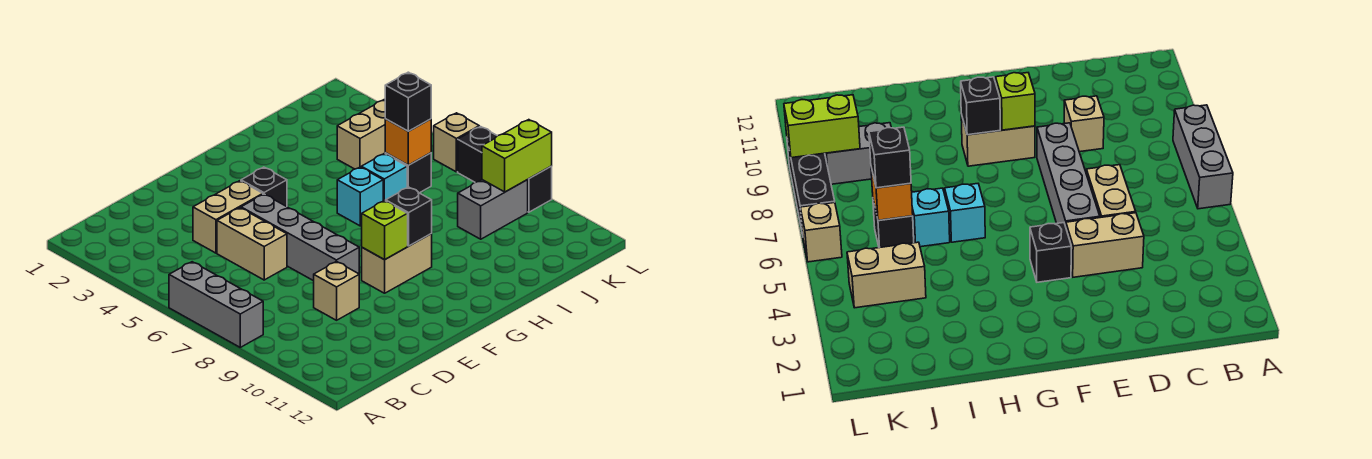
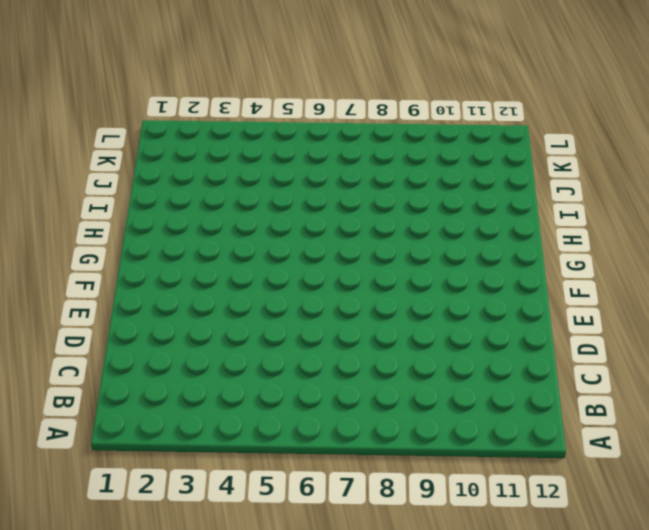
none -> grey brick A6:A8 level 1
none -> tan brick D4:E4 level 1
none -> tan brick D5:D6 level 1

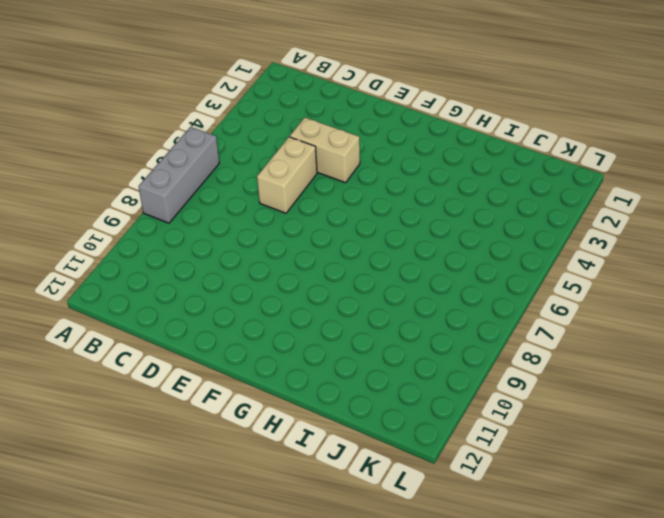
none -> tan brick D9 level 1
none -> grey brick E5:E8 level 1
none -> black brick F4 level 1

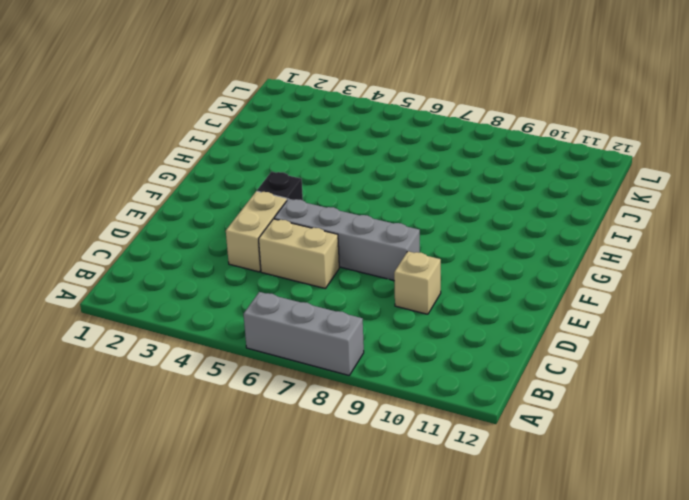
none -> tan brick F9:G9 level 1
none -> cyan brick H6 level 1
none -> cyan brick I6 level 1

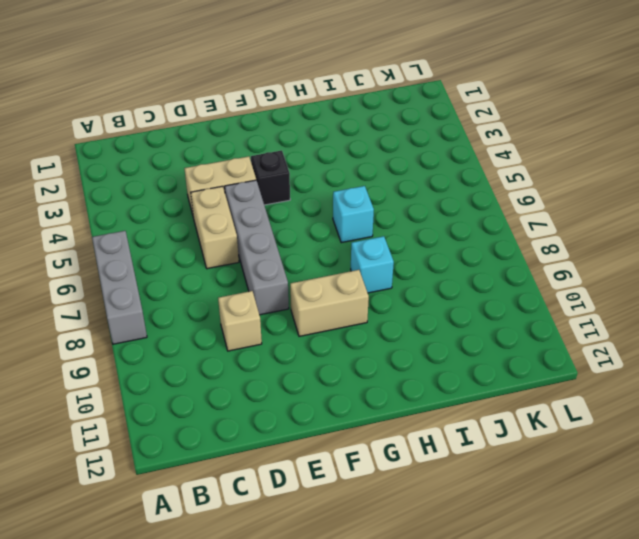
cyan brick H8 level 1 -> cyan brick I6 level 1
none -> tan brick J4:K4 level 1
none -> black brick J6 level 1
none -> grey brick J9:K9 level 1

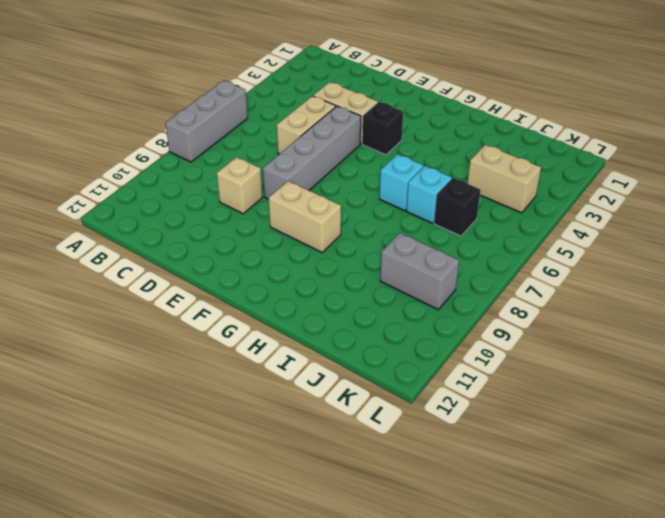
none -> tan brick L6 level 1
none -> black brick L7:L9 level 1
none -> lime brick F9 level 2

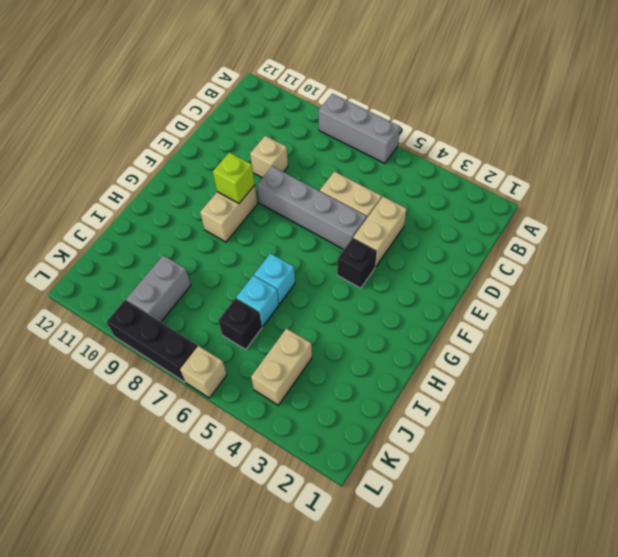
none -> black brick G9 level 2
none -> orange brick J6 level 2
none -> lime brick K9:L9 level 2

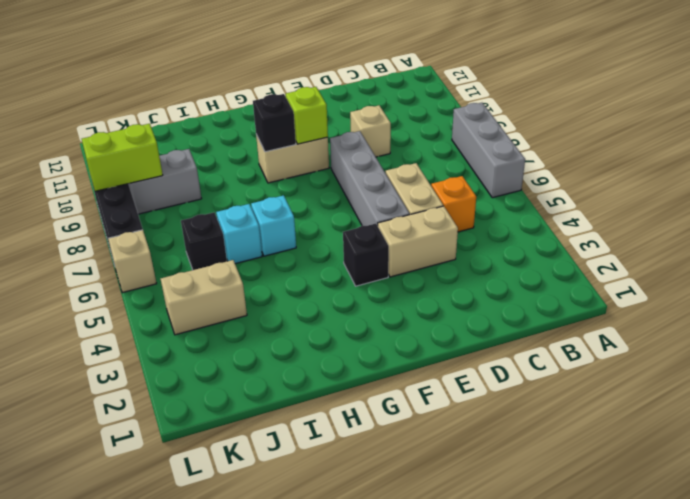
orange brick C5 level 1 -> orange brick J6 level 2
none -> black brick J6 level 3

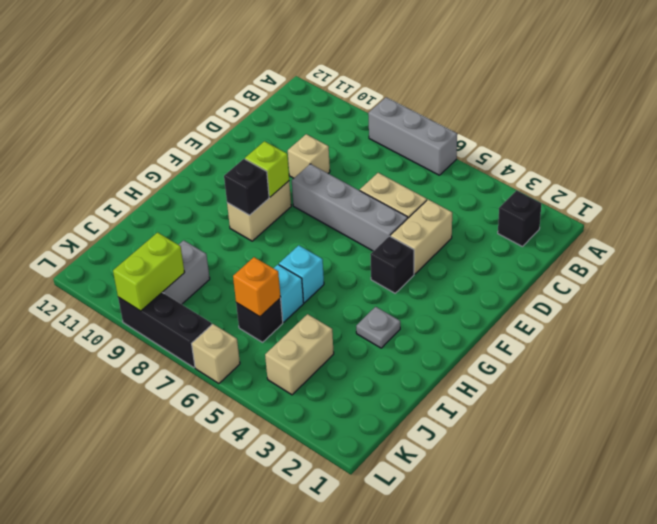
black brick B2 level 1 -> black brick J6 level 3
grey plate H3 level 1 -> none

